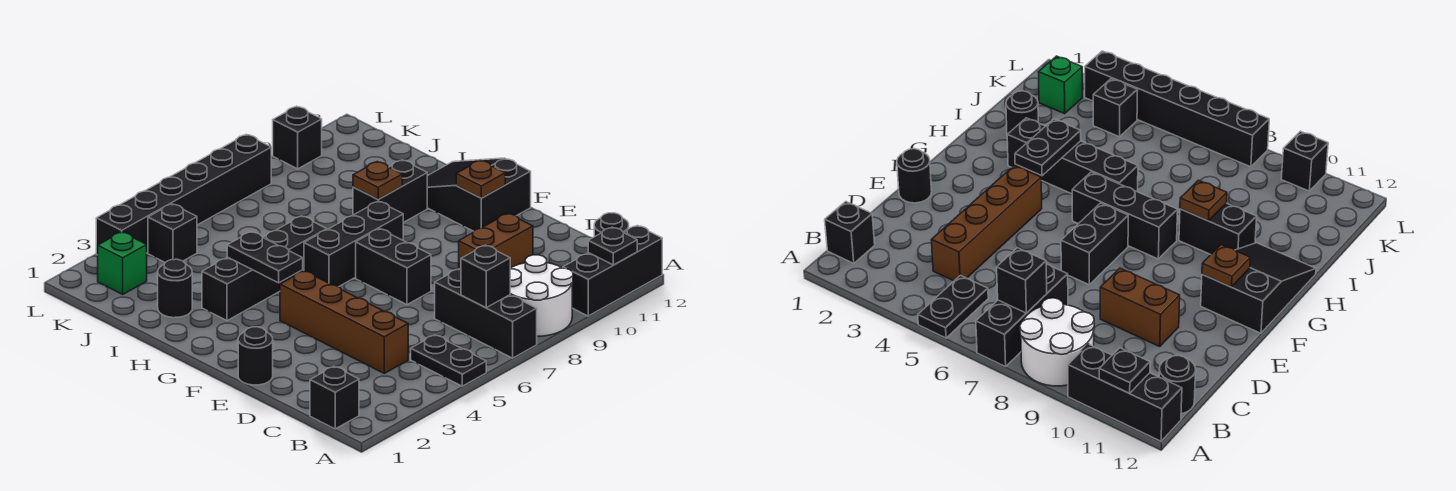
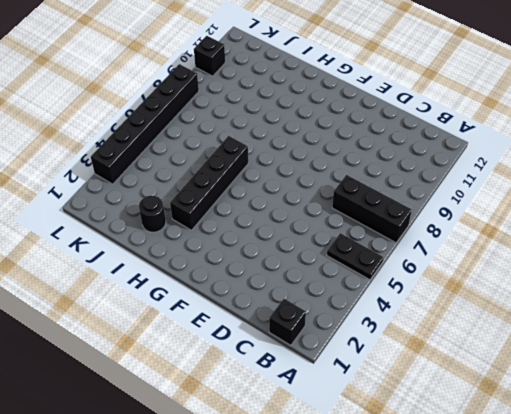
none -> white round brick A8:B9 level 1
none -> black brick A10:A12 level 1
none -> black round brick B12 level 1

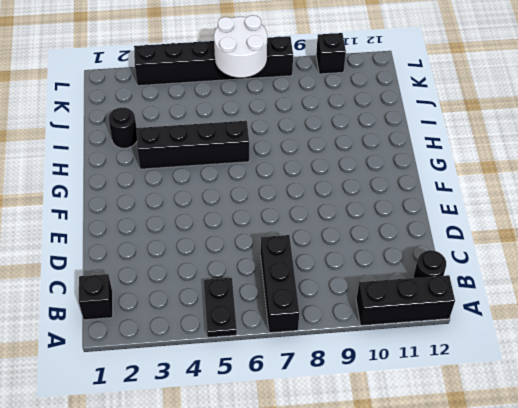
white round brick K6:L7 level 2 -> white round brick A8:B9 level 1
none -> brown brick C4:F4 level 1
none -> brown brick D9:D10 level 1
none -> black round brick E1 level 1

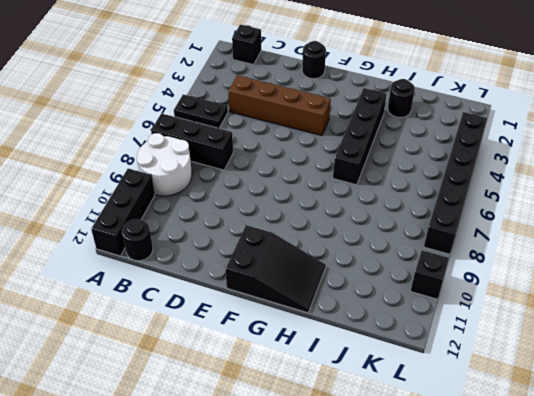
none -> brown brick D9:D10 level 1
none -> black brick E7:F7 level 1
none -> black brick G6:G8 level 1

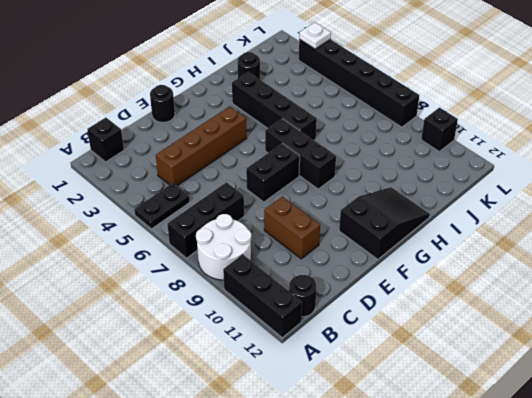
white plate L3 level 2 -> none
none -> black brick H9:H10 level 1
none -> green brick K2 level 1
none -> black brick K4 level 1

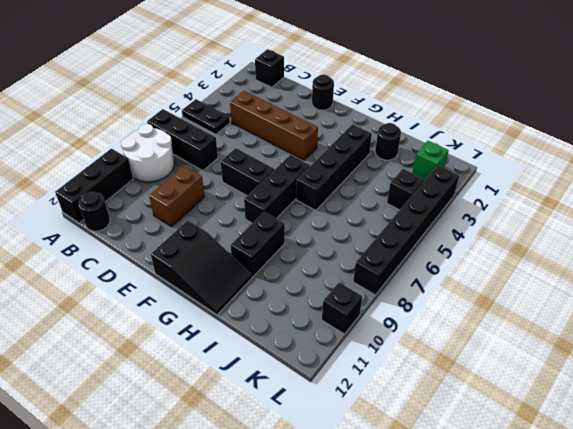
none -> black plate A11 level 2
none -> black brick B7 level 2
none -> brown plate F11 level 2

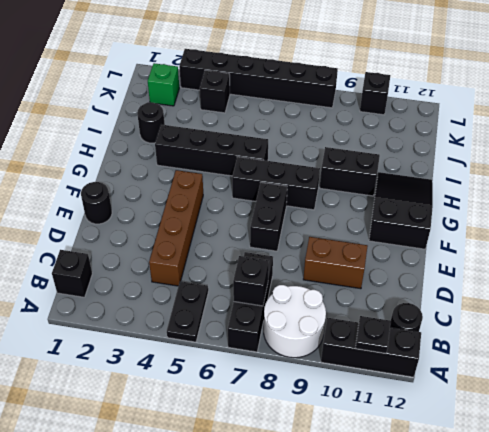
none -> brown plate F11 level 2
none -> black plate G4:H4 level 2
none -> brown plate H9 level 2

